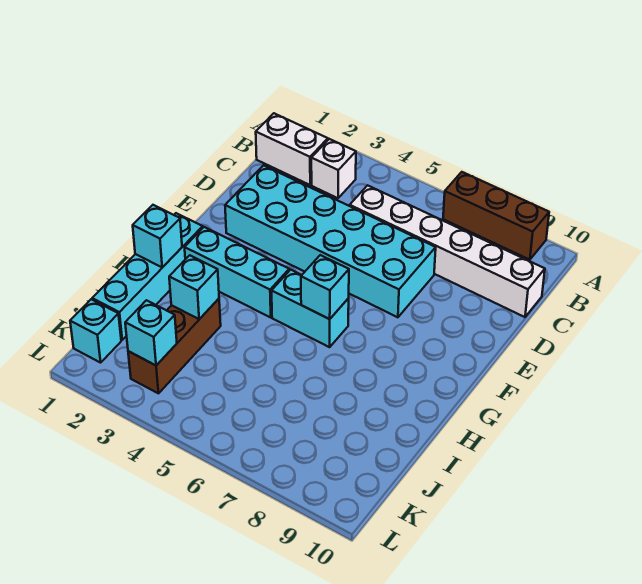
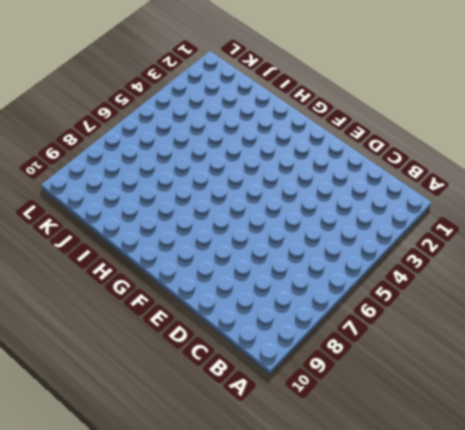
none -> brown brick A7:A9 level 1
none -> white brick B1:B2 level 1
none -> white brick B3 level 1

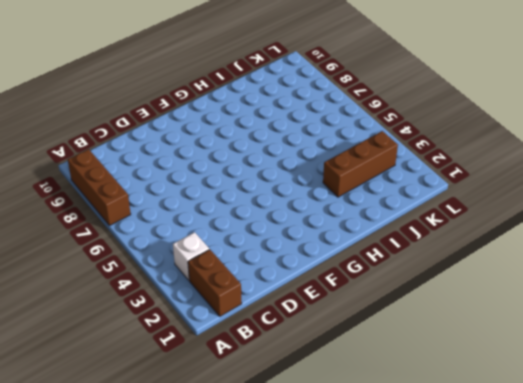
brown brick B1:B2 level 1 -> white brick B1:B2 level 1
none -> white brick C5:C10 level 1
none -> cyan brick D2:E7 level 1
none -> cyan brick G1:J1 level 1

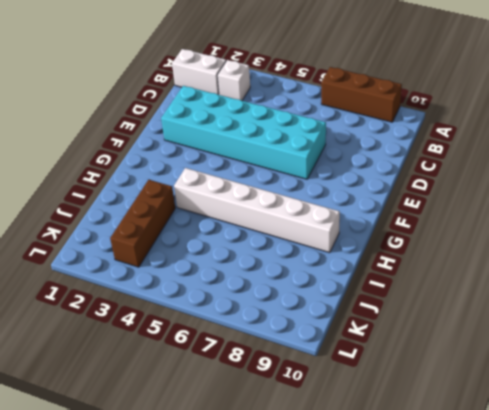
white brick H4:H9 level 1 -> white brick C5:C10 level 1
none -> cyan brick G1:J1 level 1
none -> cyan brick G2:G4 level 1
none -> cyan brick G5:G6 level 1

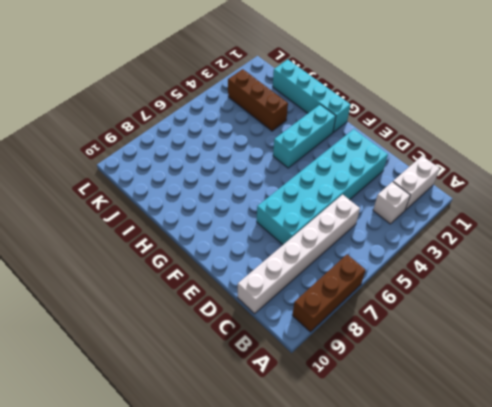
none -> cyan brick G5:G6 level 1
none -> cyan brick K1 level 1
none -> cyan brick G6 level 2

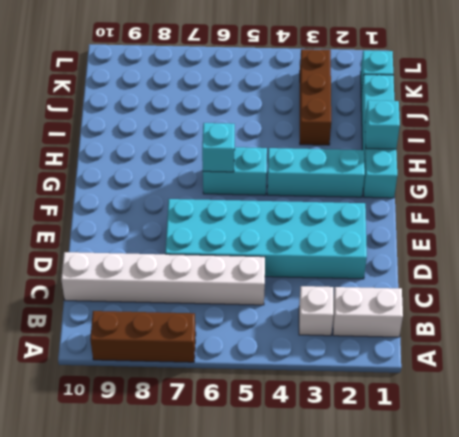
none -> cyan brick I3 level 2
none -> cyan brick K3 level 2

